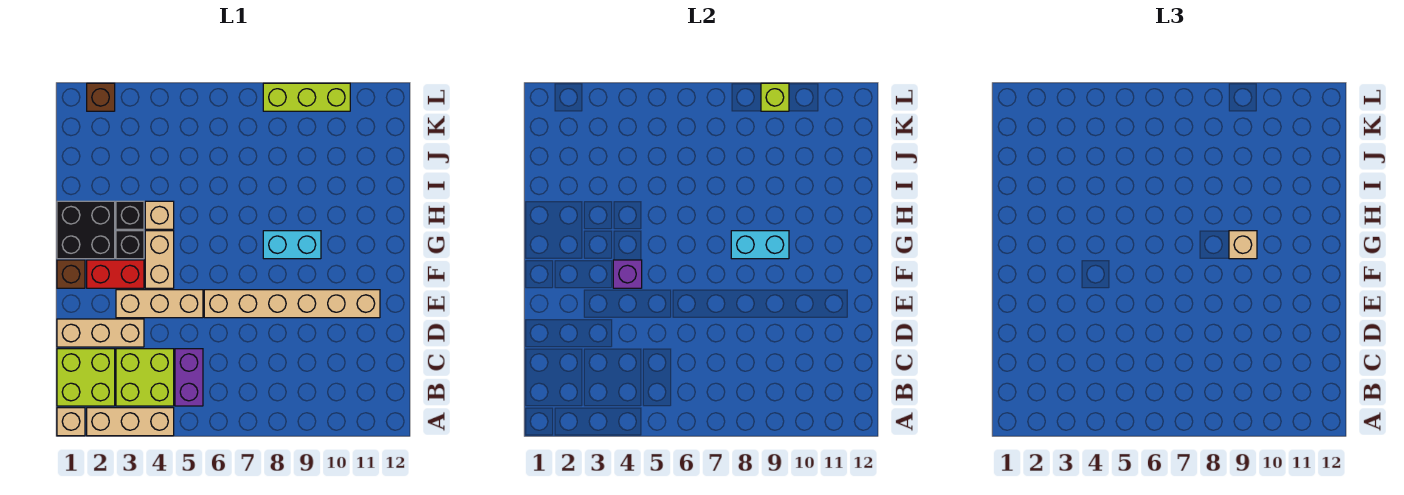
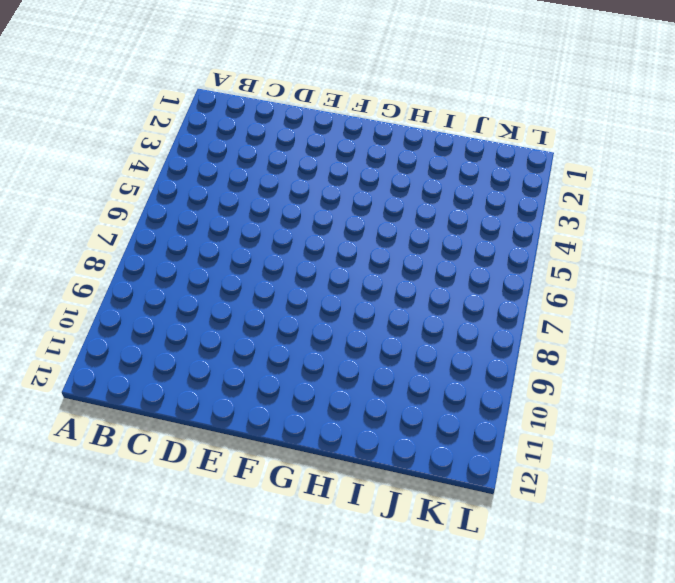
none -> tan brick A1 level 1
none -> tan brick A2:A4 level 1
none -> lime brick B1:C2 level 1

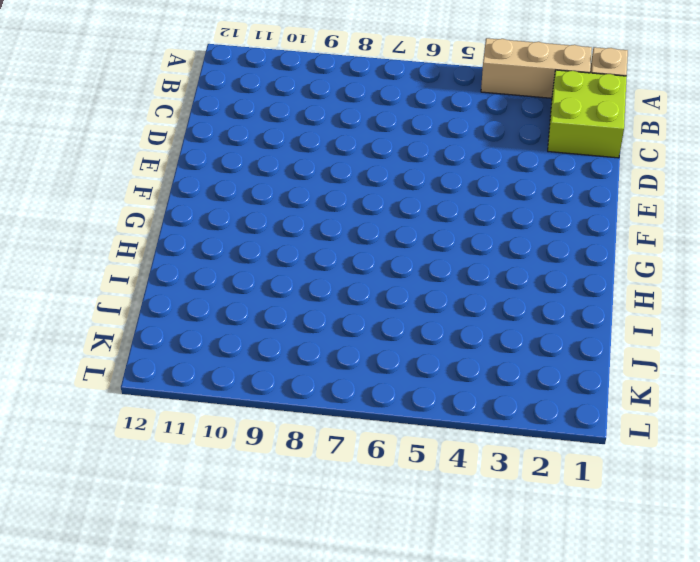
none -> lime brick B3:C4 level 1
none -> purple brick B5:C5 level 1
none -> tan brick D1:D3 level 1

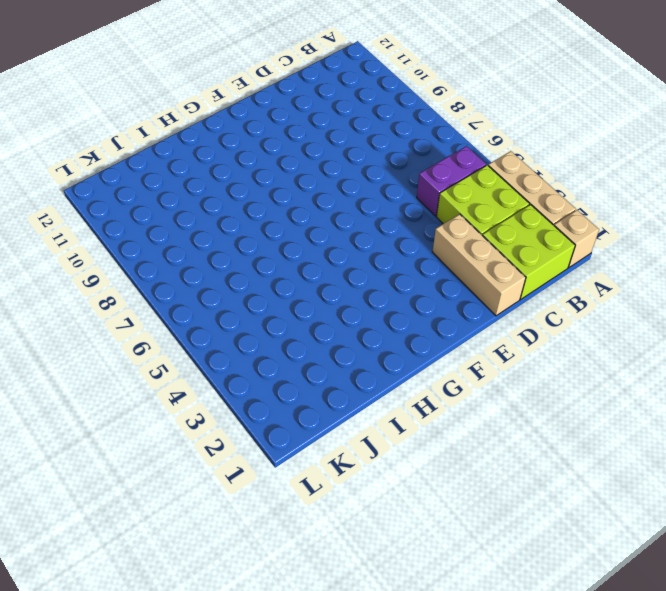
none -> tan brick E3:E5 level 1
none -> tan brick E6:E11 level 1
none -> brown brick F1 level 1

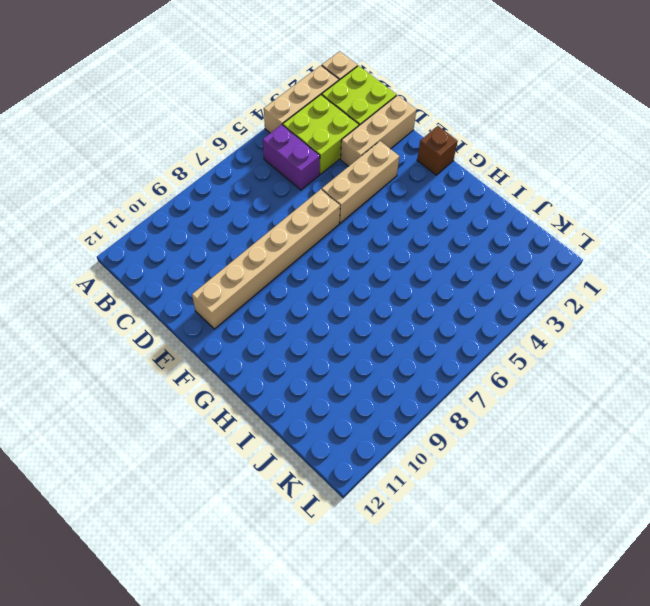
none -> red brick F2:F3 level 1
none -> tan brick F4:G4 level 1
none -> black brick G1:H2 level 1

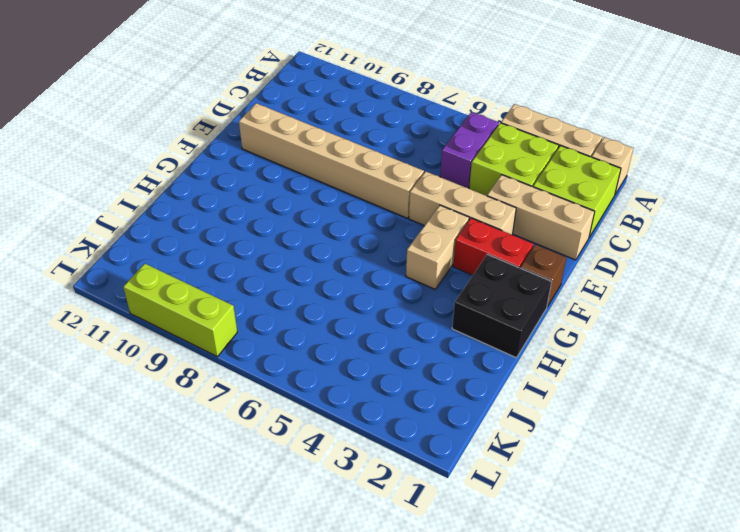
none -> black brick G3 level 1
none -> cyan brick G8:G9 level 1
none -> black brick H3 level 1

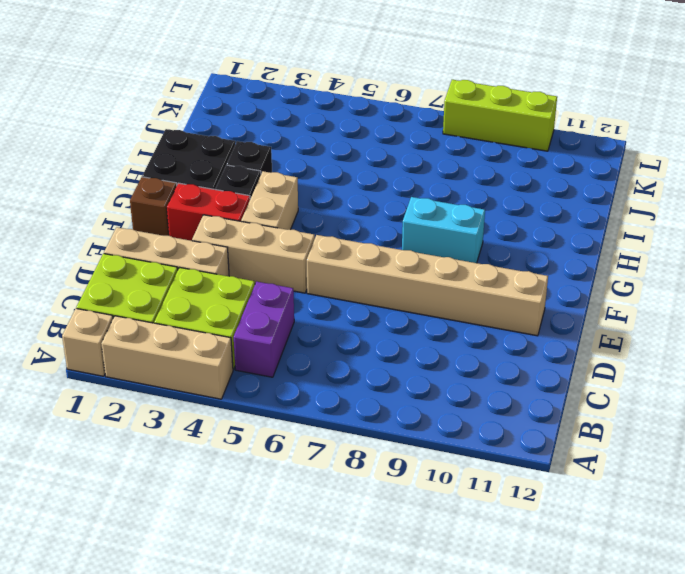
none -> tan brick H4 level 1
none -> brown brick L2 level 1
none -> purple brick F4 level 2

